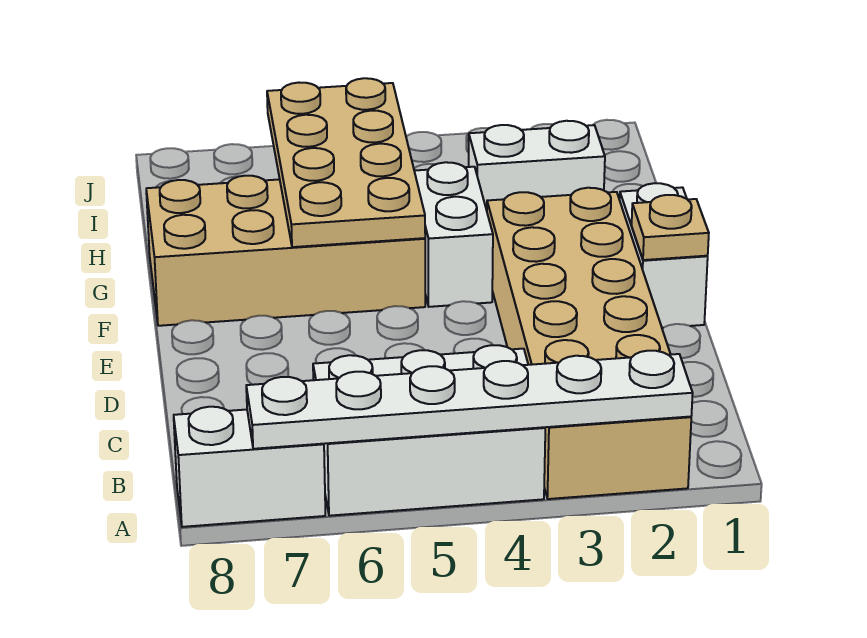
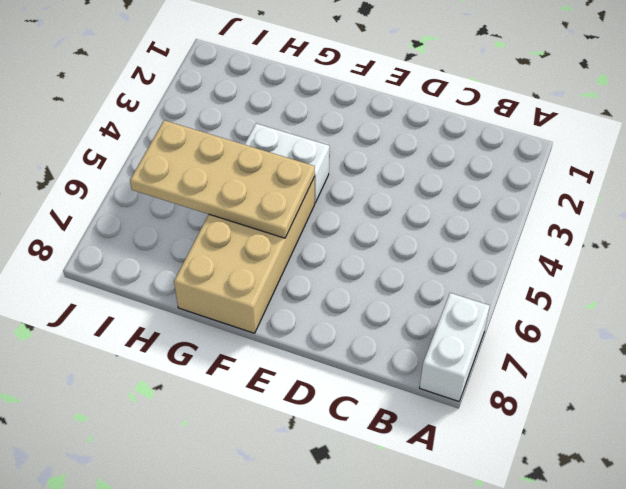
none -> tan brick A2:F3 level 1
none -> white brick A4:B6 level 1

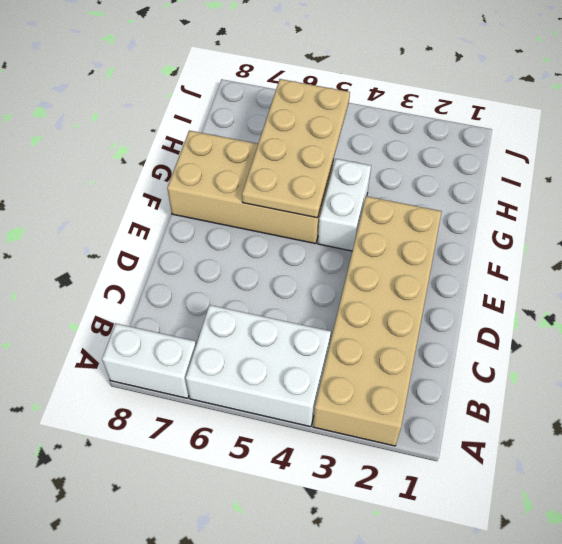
none -> white brick E1:F1 level 1
none -> white brick H2:H3 level 1

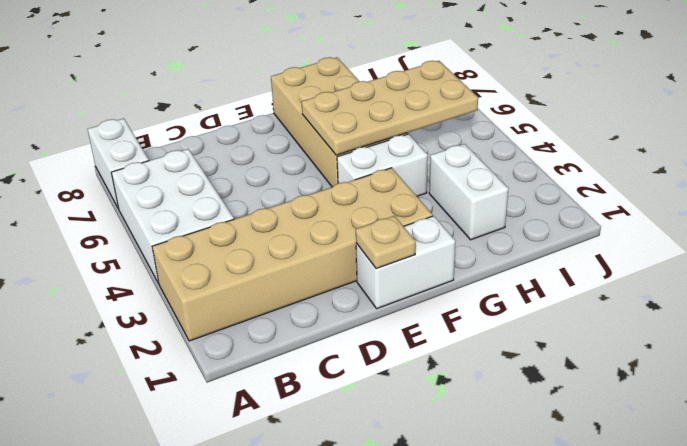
none -> white plate A2:A7 level 2

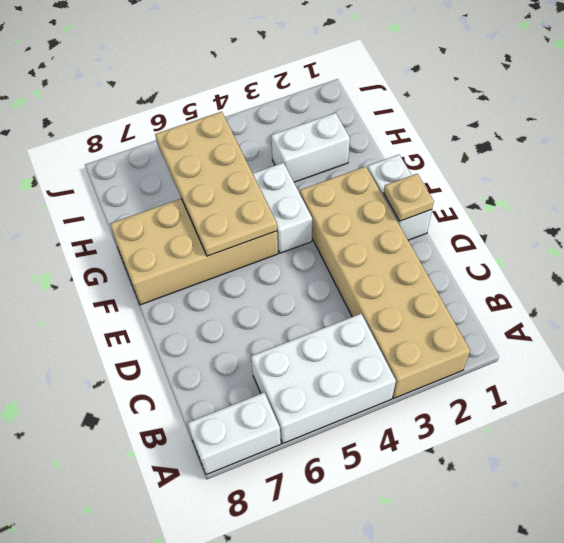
none -> white plate A2:A7 level 2

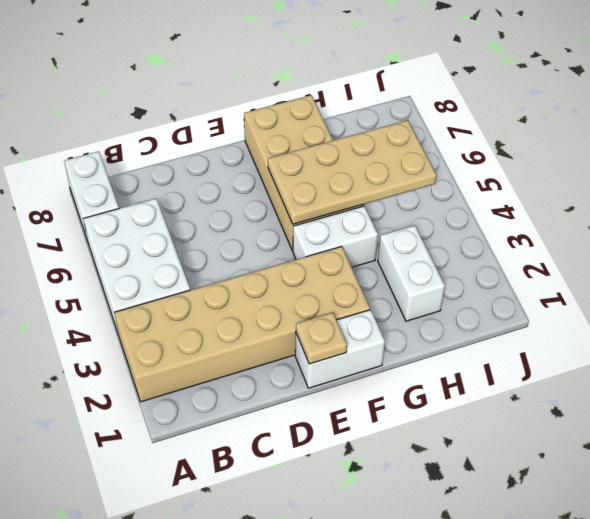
none -> white plate A2:A7 level 2

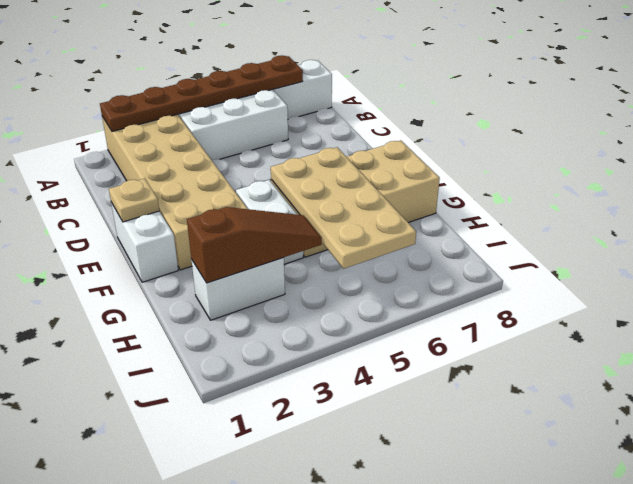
brown plate A2:A7 level 2 -> white plate A2:A7 level 2
brown slope H2:H4 level 2 top 2 -> none

